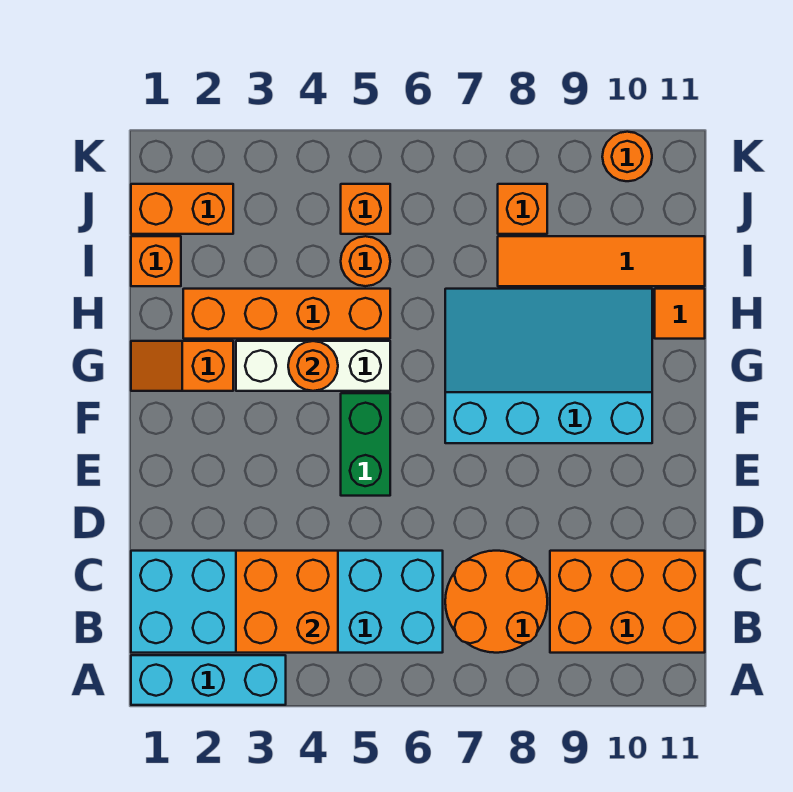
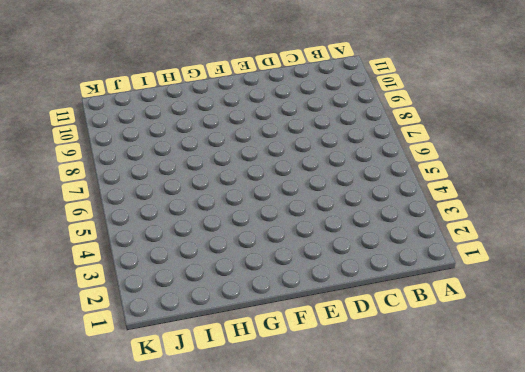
none -> cyan brick A1:A3 level 1
none -> cyan brick B1:C6 level 1
none -> orange round brick B7:C8 level 1

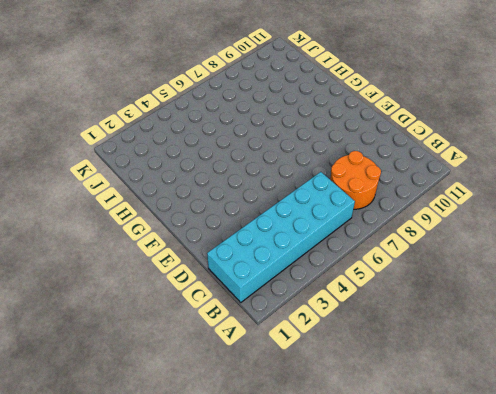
none -> cyan brick A1:A3 level 1
none -> orange brick B9:C11 level 1
none -> green brick E5:F5 level 1

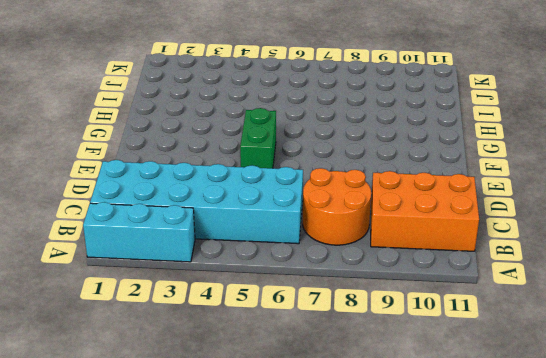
none -> cyan slope F7:H10 level 1 top F
none -> orange slope G1:G2 level 1 top 2
none -> white brick G3:G5 level 1

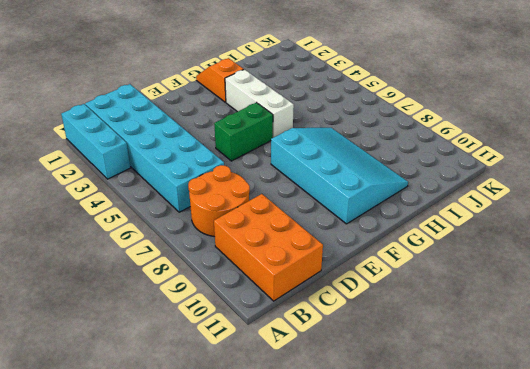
none -> orange brick H2:H5 level 1
none -> orange tile H11 level 1
none -> orange brick I1 level 1

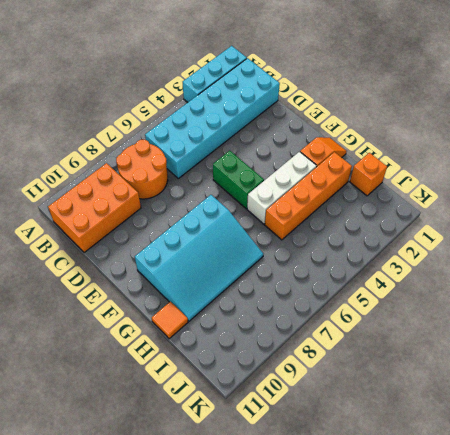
none -> orange round brick I5 level 1
none -> orange tile I8:I11 level 1
none -> orange brick J1:J2 level 1

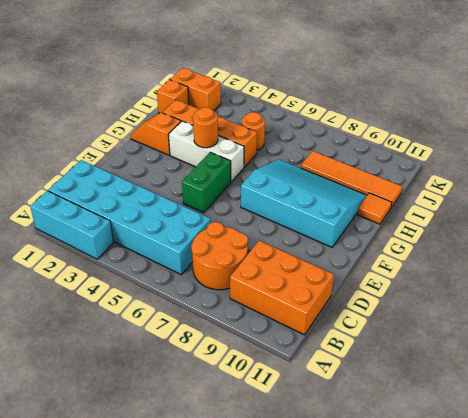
none -> orange brick J5 level 1
none -> orange brick J8 level 1
none -> orange round brick K10 level 1

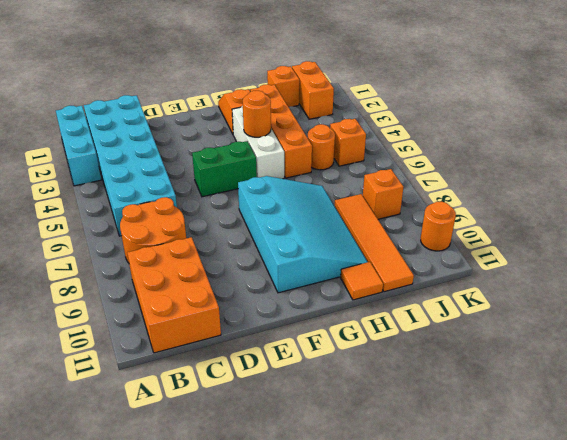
none -> orange brick B3:C4 level 2

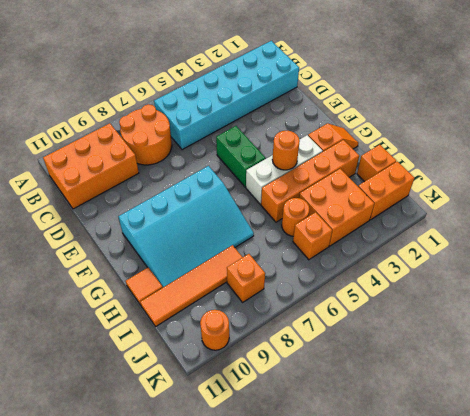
orange brick I3:J4 level 1 -> orange brick B3:C4 level 2
none -> cyan brick A1:A3 level 1

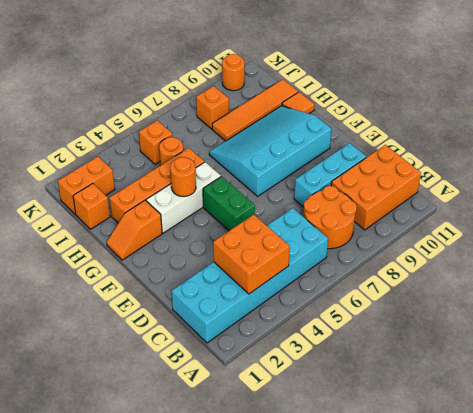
cyan brick D8:D10 level 1 -> cyan brick A1:A3 level 1

